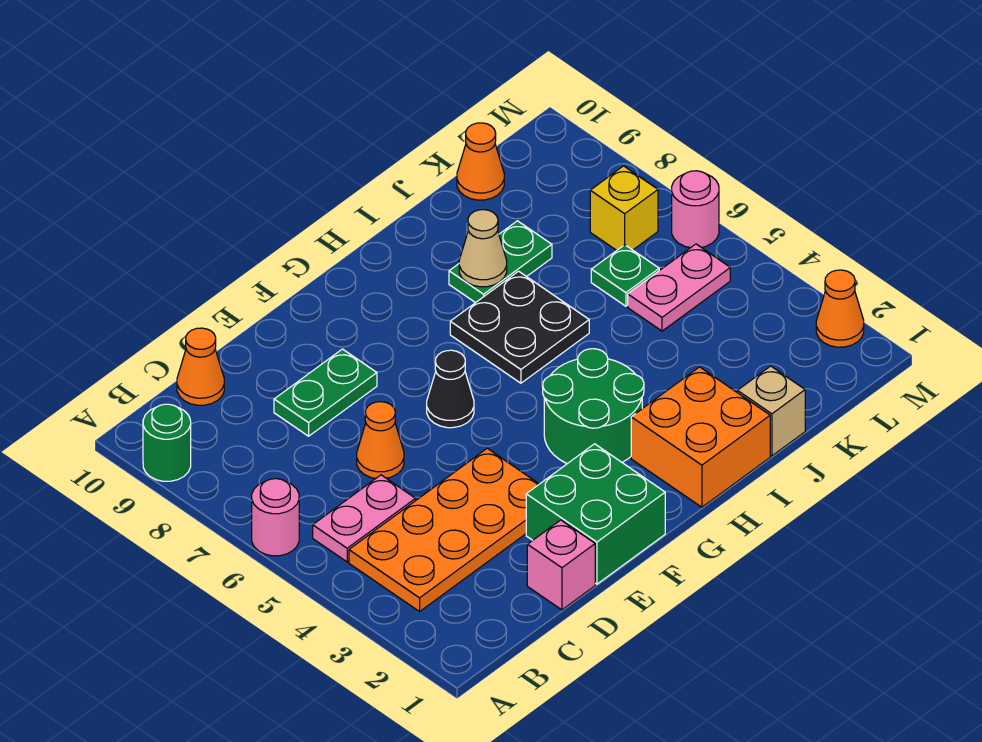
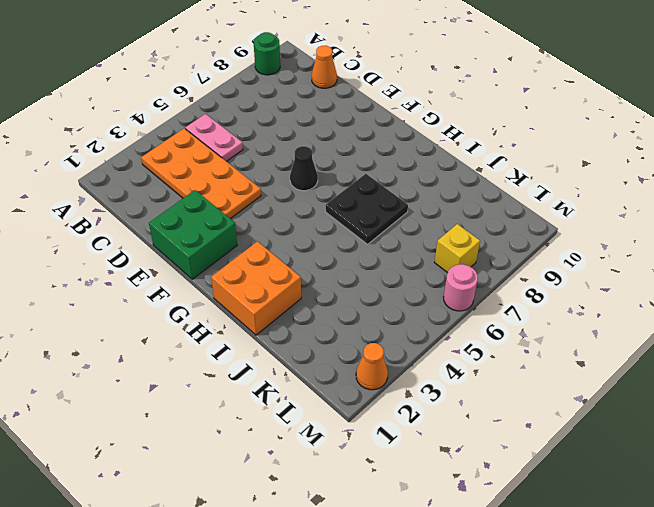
none -> pink round brick A6 level 1
none -> pink brick D1 level 1
none -> orange cone D6 level 1

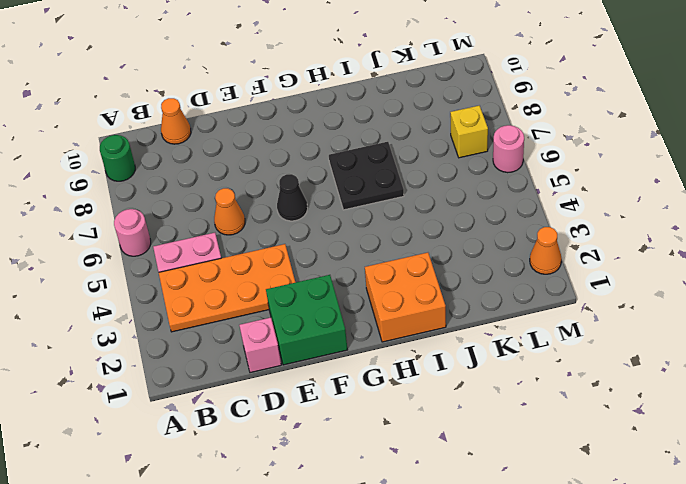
none -> green plate D8:E8 level 1
none -> green round brick G3:H4 level 1
none -> green plate I8:J8 level 1

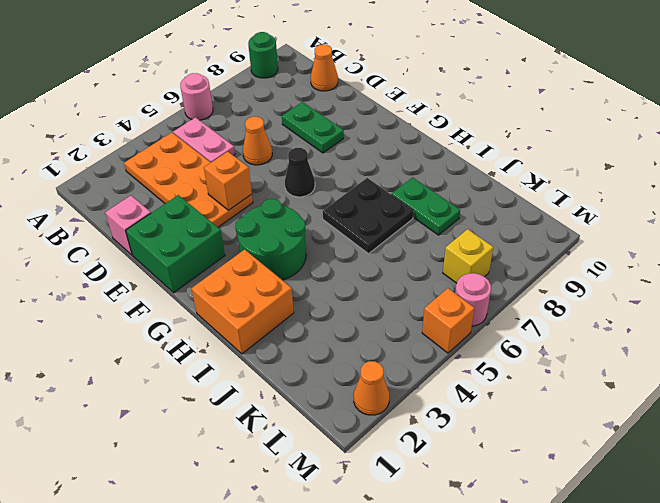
orange brick E4 level 2 -> none
orange brick M5 level 1 -> none
none -> tan brick J1 level 1
none -> pink plate K5:L5 level 1
none -> green plate K6 level 1

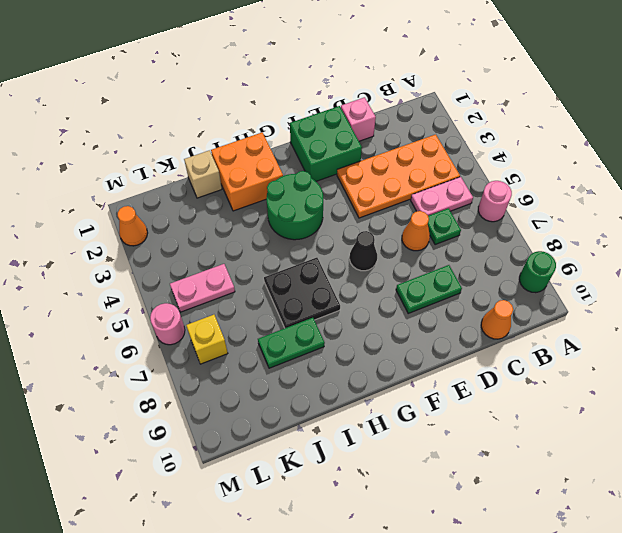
green plate C6 level 1 -> green plate K6 level 1
none -> orange cone K10 level 1
none -> tan cone I8 level 2

